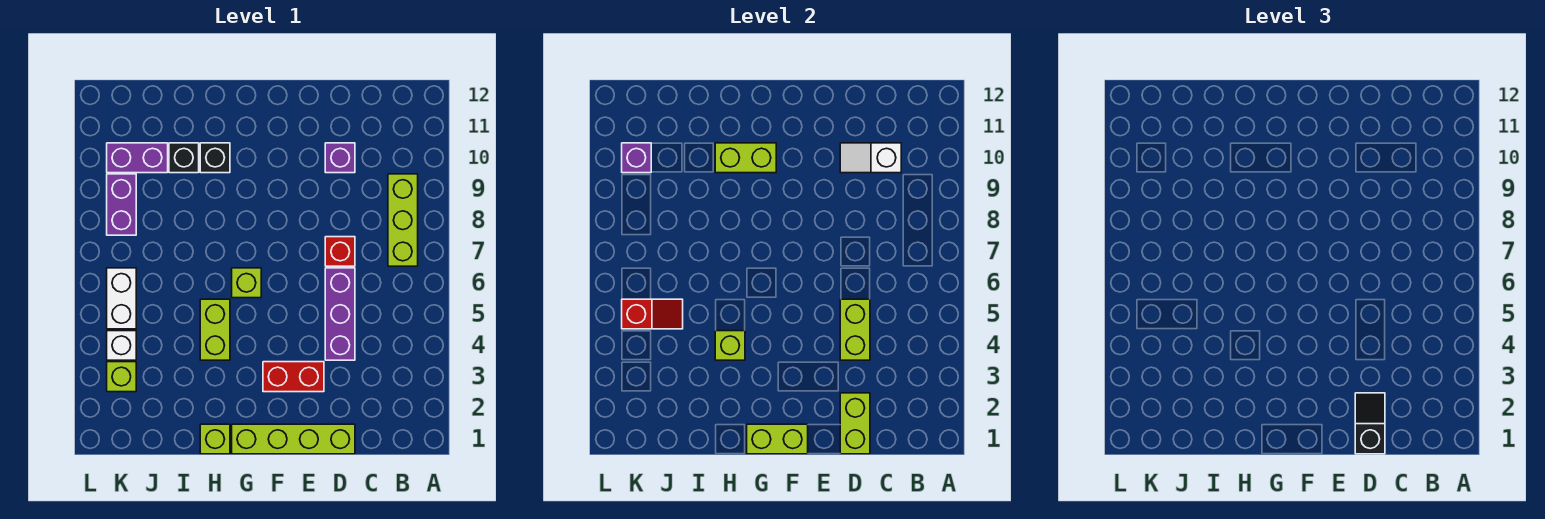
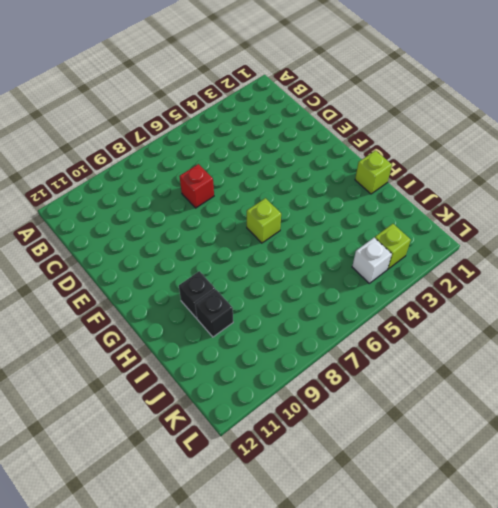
none -> lime brick B7:B9 level 1
none -> lime brick D1:G1 level 1
none -> purple brick D4:D6 level 1

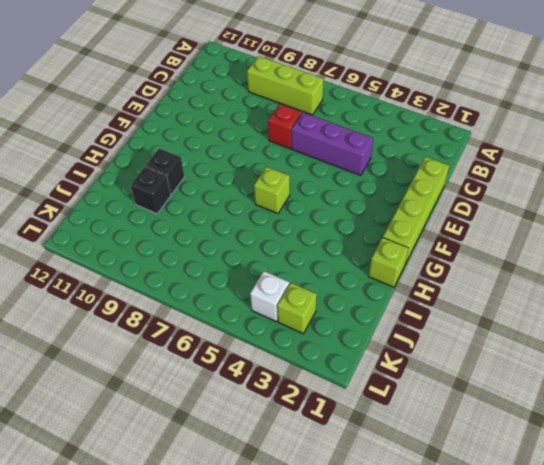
none -> purple brick D10 level 1
none -> red brick E3:F3 level 1
none -> lime brick H4:H5 level 1

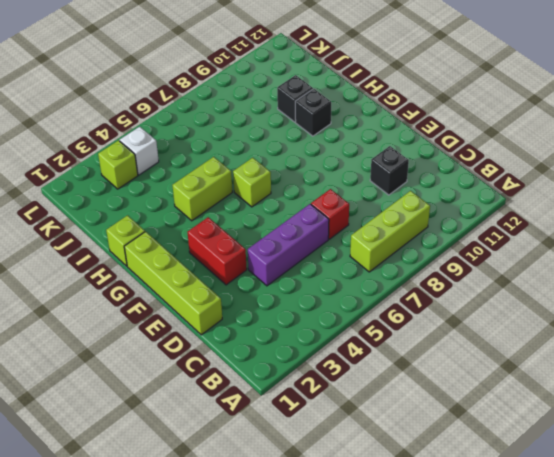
black brick D10 level 1 -> purple brick D10 level 1
none -> purple brick J10:K10 level 1
none -> white brick K5:K6 level 1
none -> purple brick K8:K9 level 1

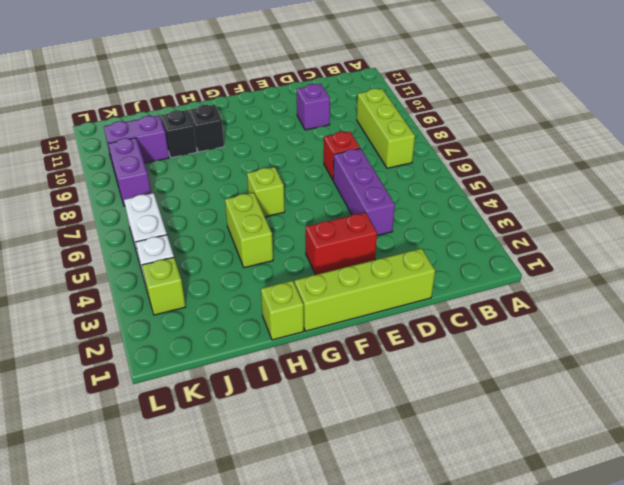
none -> white slope C10:D10 level 2 top C
none -> lime brick D1:D2 level 2
none -> lime brick D4:D5 level 2

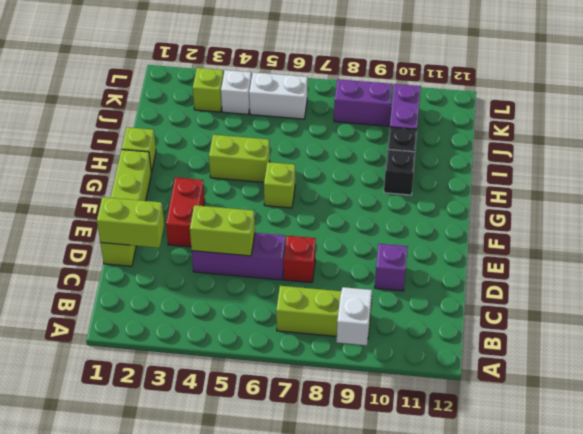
white slope A9:B9 level 2 top A -> white slope C10:D10 level 2 top C
none -> lime brick F1:G1 level 2
none -> lime brick G10:H10 level 2
none -> lime brick H4 level 2

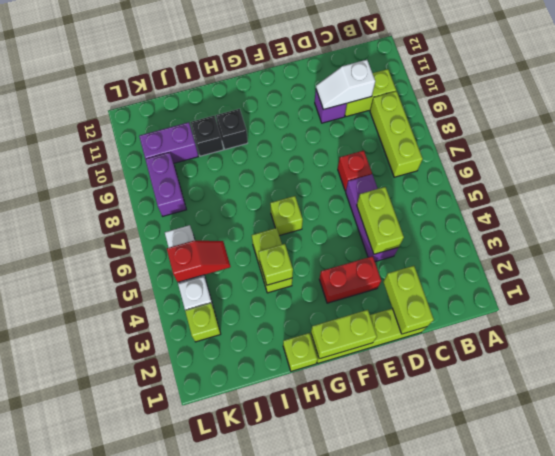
lime brick B10:C10 level 1 -> lime brick G10:H10 level 2
none -> purple brick K10 level 2
none -> black slope D1:D2 level 3 top 1

